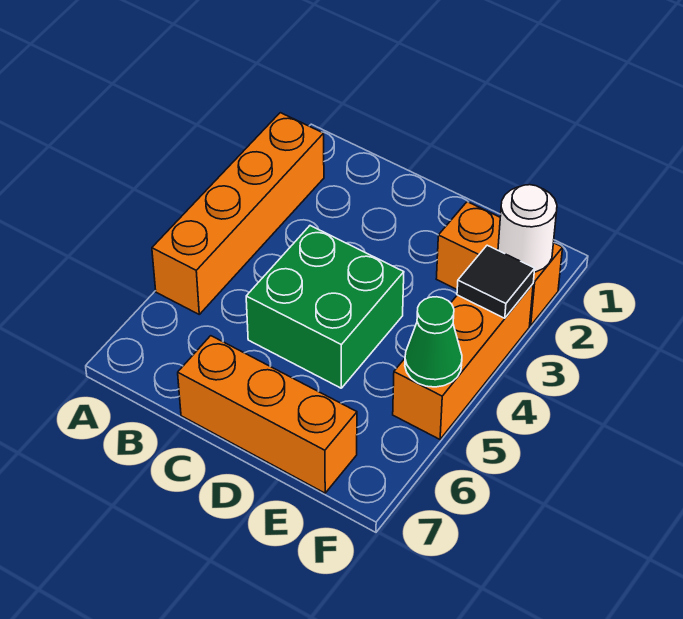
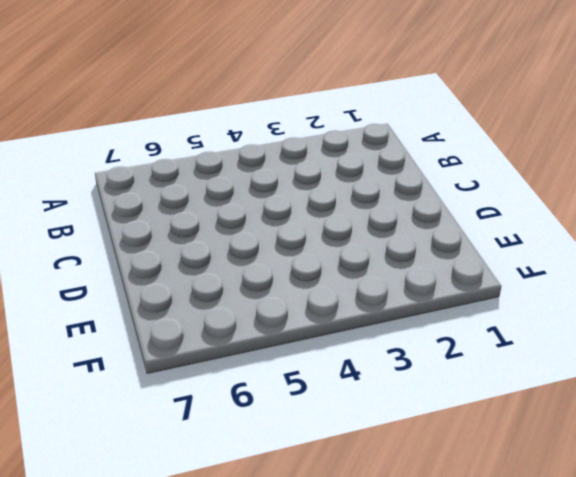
none -> orange brick A2:A5 level 1
none -> green brick C4:D5 level 1

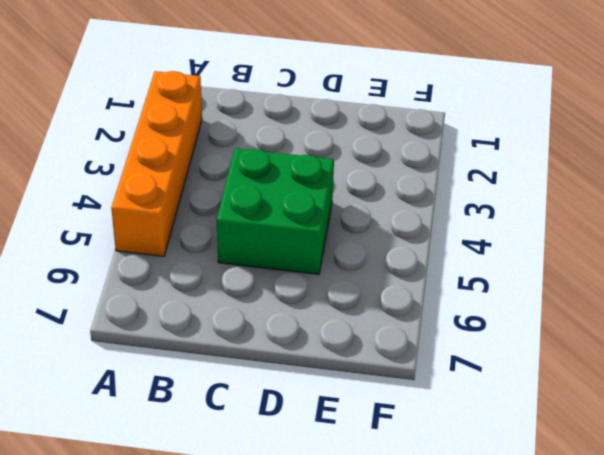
none -> orange brick C7:E7 level 1
none -> orange brick E2:F2 level 1

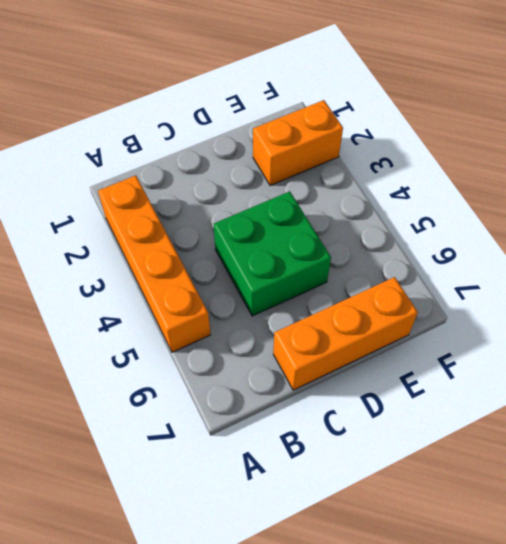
none -> orange brick F3:F5 level 1
none -> white round brick F2 level 2

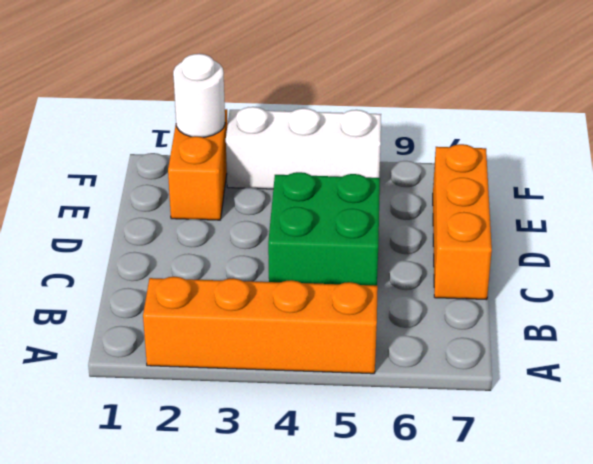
white brick F3:F5 level 1 -> orange brick F3:F5 level 1
none -> black tile F3 level 2
none -> green cone F5 level 2

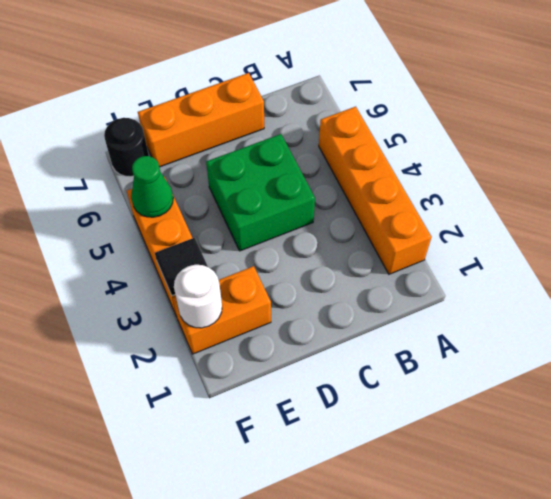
black round brick F7 level 1 -> none

